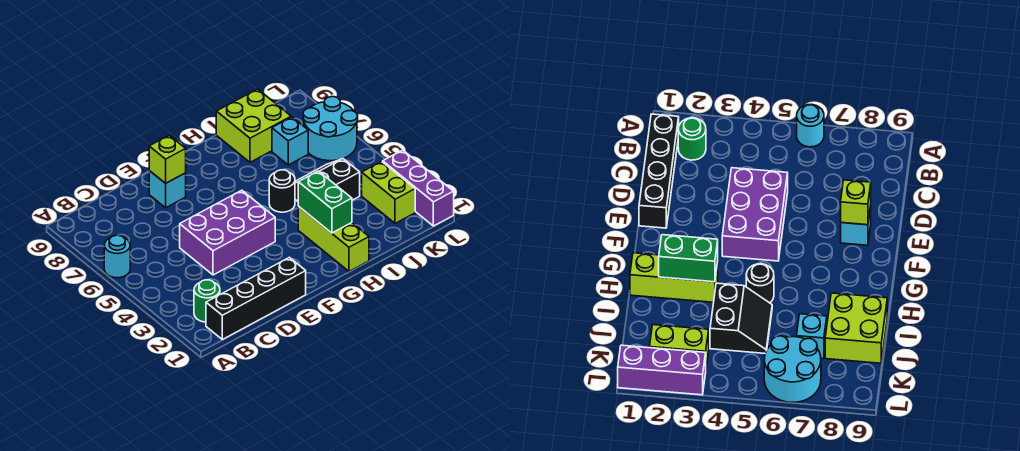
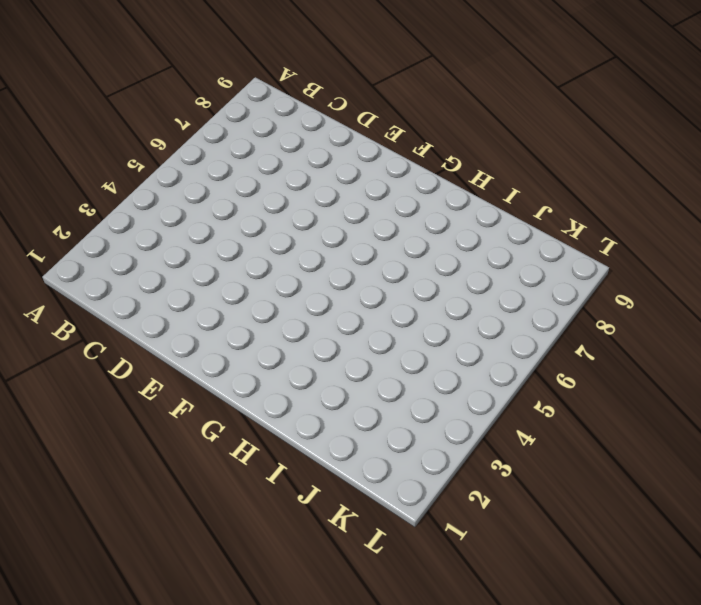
none -> cyan round brick A6 level 1
none -> black brick B1:E1 level 1
none -> green round brick B2 level 1

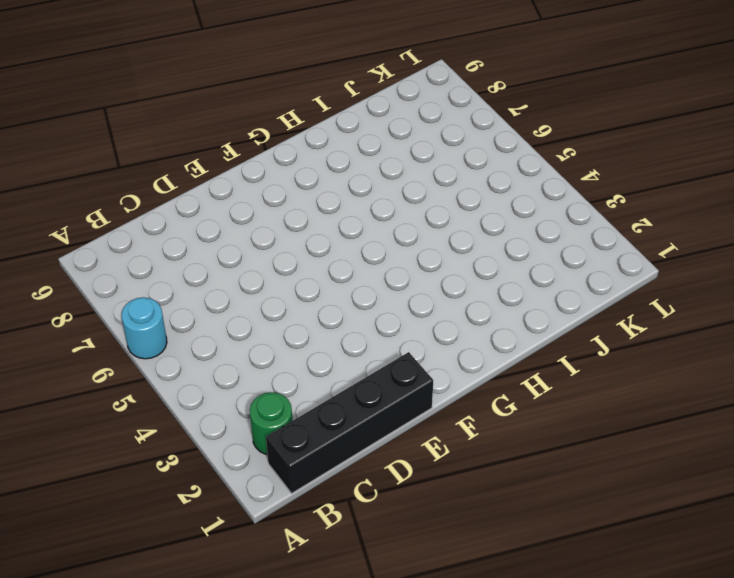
none -> purple brick D4:F5 level 1
none -> cyan brick E8 level 1
none -> lime brick H1:H3 level 1

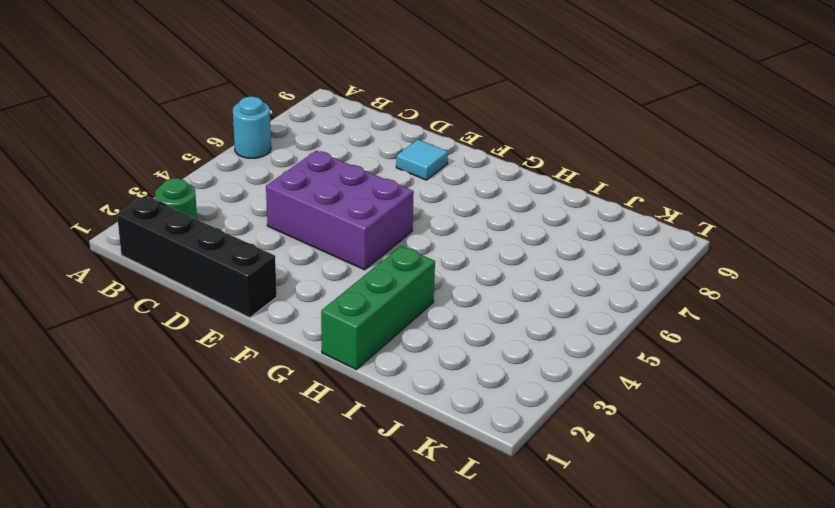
cyan tile E8 level 1 -> cyan brick E8 level 1
green brick H1:H3 level 1 -> lime brick H1:H3 level 1
none -> black round brick H5 level 1
none -> black slope I4:J5 level 1 top 4
none -> lime brick I8:J9 level 1

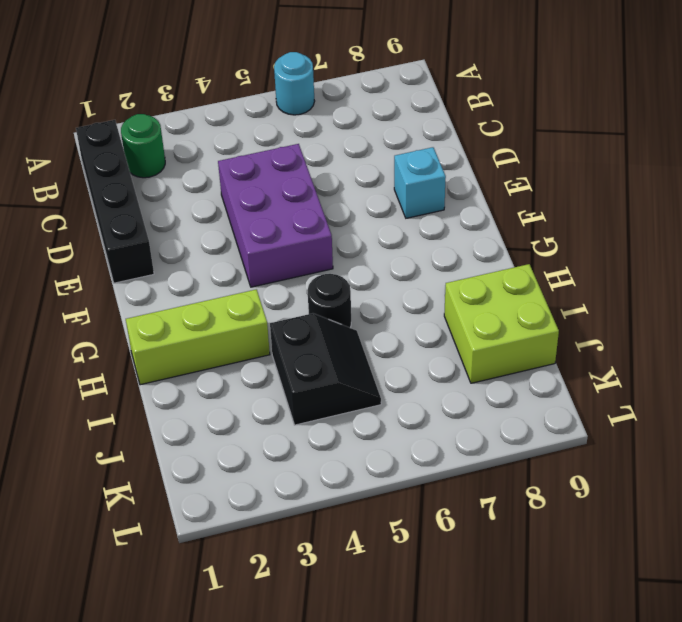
none -> cyan brick J7 level 1
none -> lime brick K2:K3 level 1
none -> cyan round brick K6:L7 level 1

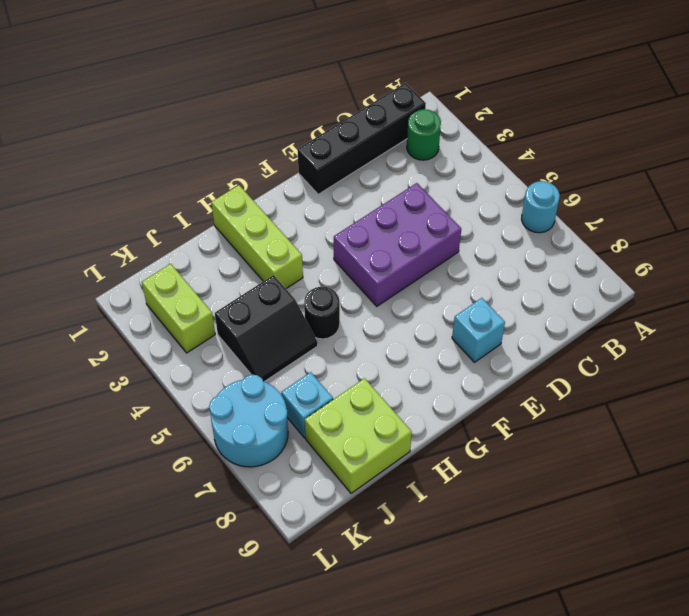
none -> purple brick L1:L3 level 1
none -> lime brick E8 level 2
none -> green brick H2:H3 level 2

